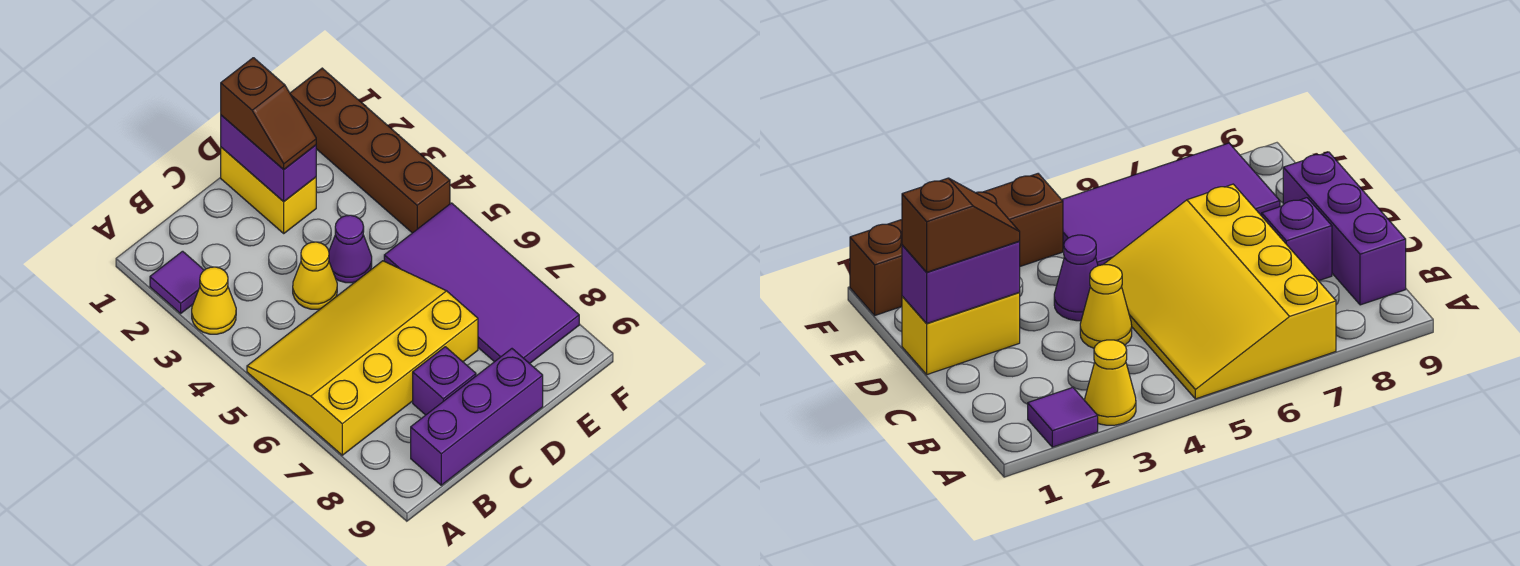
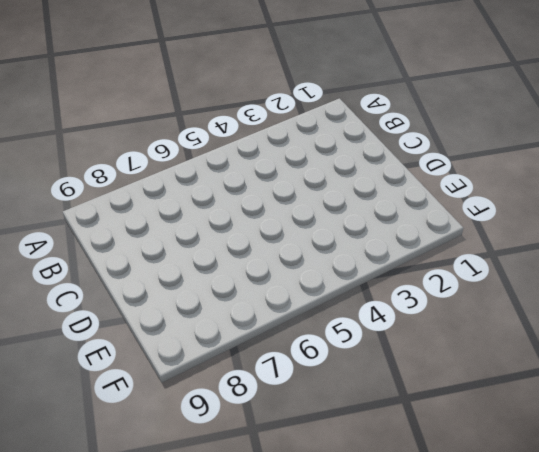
none -> purple tile A2 level 1
none -> yellow cone A3 level 1
none -> yellow slope A5:D7 level 1 top 7

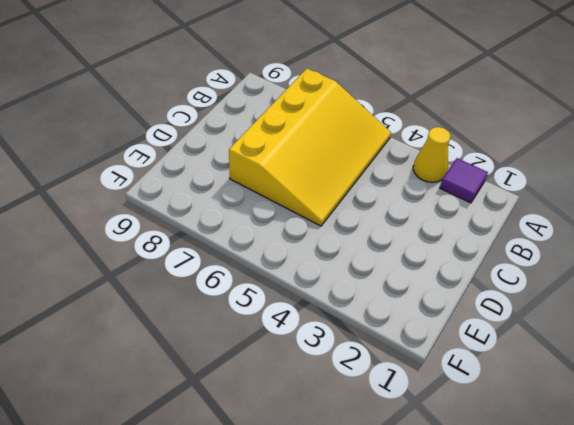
none -> purple brick B9:D9 level 1
none -> yellow cone C4 level 1
none -> purple brick C8 level 1

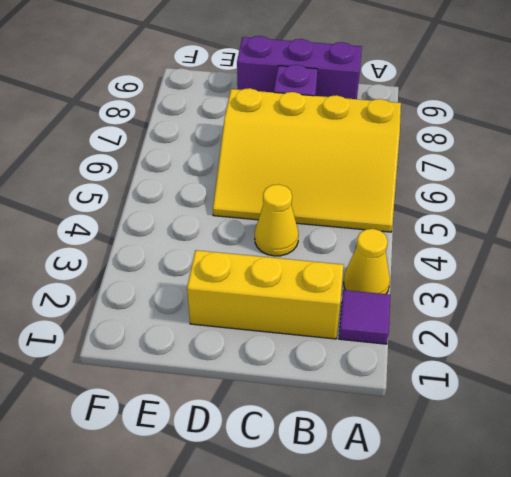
yellow brick B2:D2 level 1 -> yellow brick D1:D2 level 1
none -> purple cone D4 level 1
none -> purple tile E5:F8 level 1
none -> brown brick F1:F4 level 1

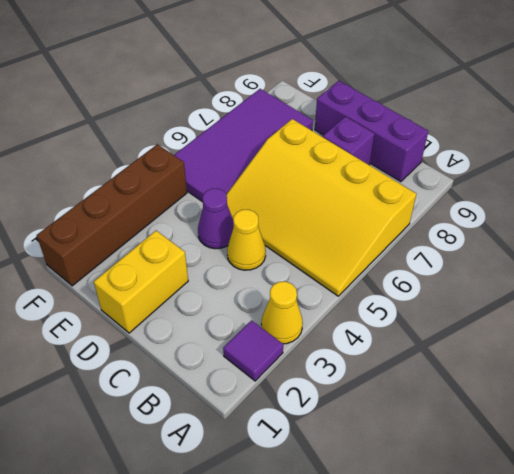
none -> purple brick D1:D2 level 2
none -> brown slope D1:D2 level 3 top 1

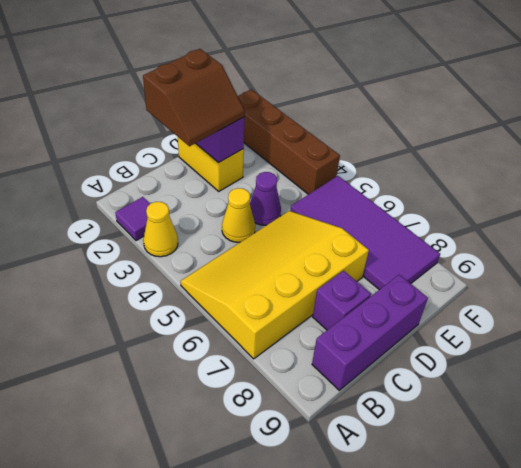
brown slope C1:D2 level 3 top 1 -> brown slope D1:D2 level 3 top 1

